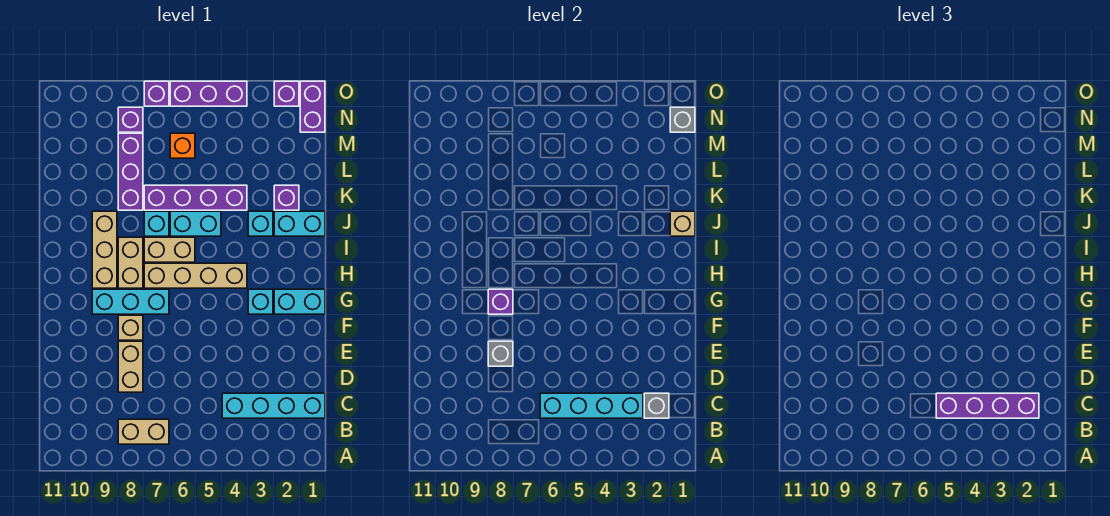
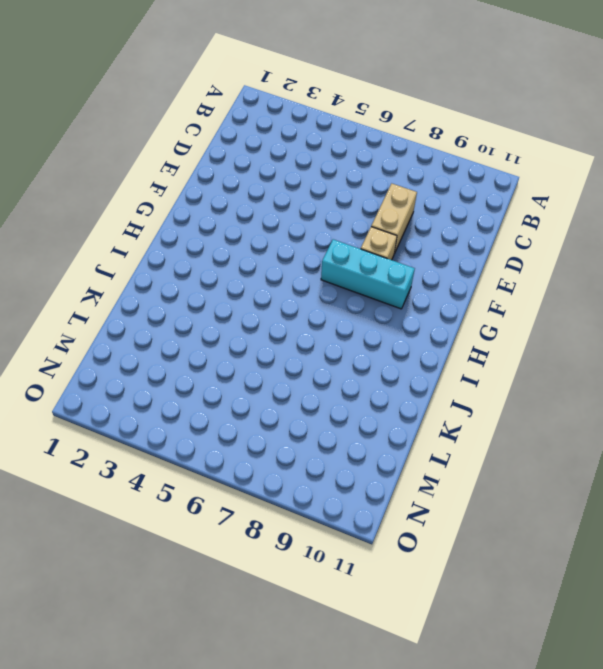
none -> tan brick B7:B8 level 1
none -> cyan brick C1:C4 level 1
none -> cyan brick G1:G2 level 1
none -> cyan brick G3 level 1

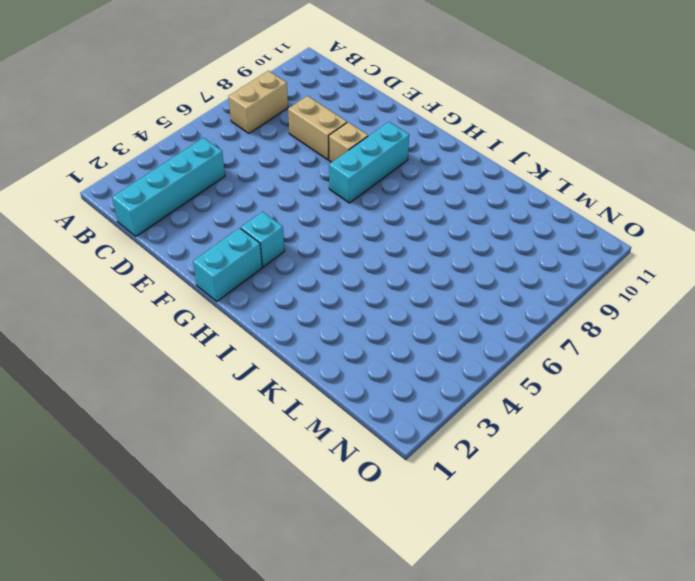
none -> tan brick H4:H7 level 1
none -> tan brick H8:I8 level 1
none -> tan brick H9:J9 level 1
none -> tan brick I6:I7 level 1

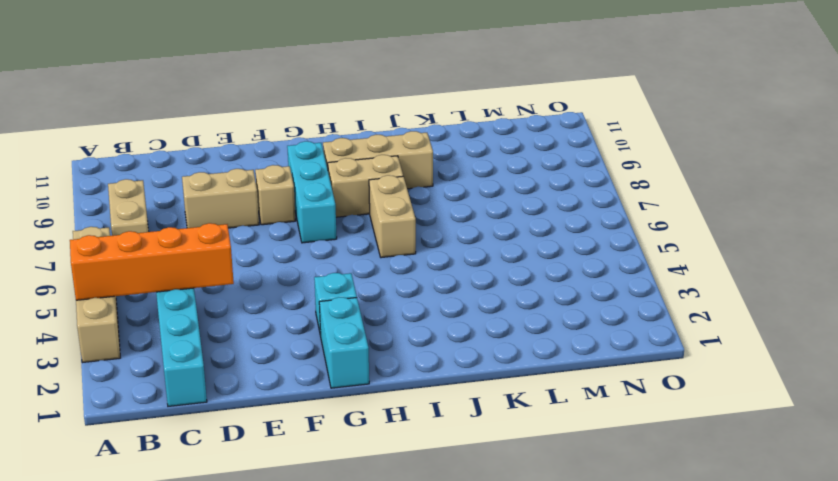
tan brick A3:A6 level 1 -> tan brick H4:H7 level 1
orange brick A4:D4 level 2 -> cyan brick C3:C6 level 2
none -> cyan brick J1:J2 level 1
none -> cyan brick J3 level 1
none -> cyan brick J5:J6 level 1
none -> cyan brick J7 level 1

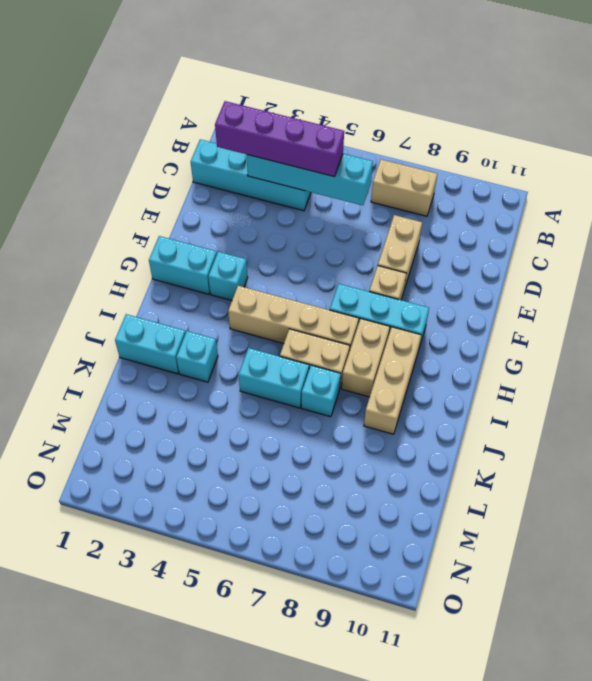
none -> purple brick K2 level 1
none -> purple brick K4:K7 level 1
none -> purple brick K8:M8 level 1
none -> orange brick M6 level 1

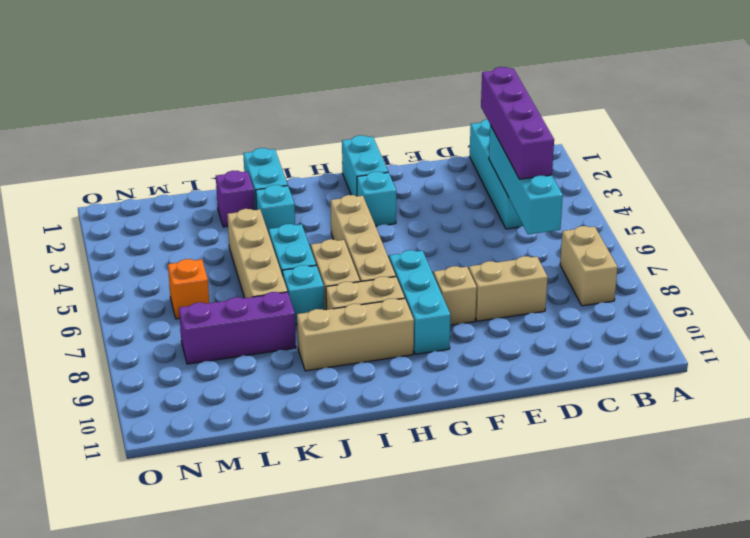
tan brick K4:K7 level 1 -> purple brick K4:K7 level 1
none -> purple brick N1:O1 level 1
none -> purple brick N8 level 1
none -> purple brick O2 level 1
none -> purple brick O4:O6 level 1

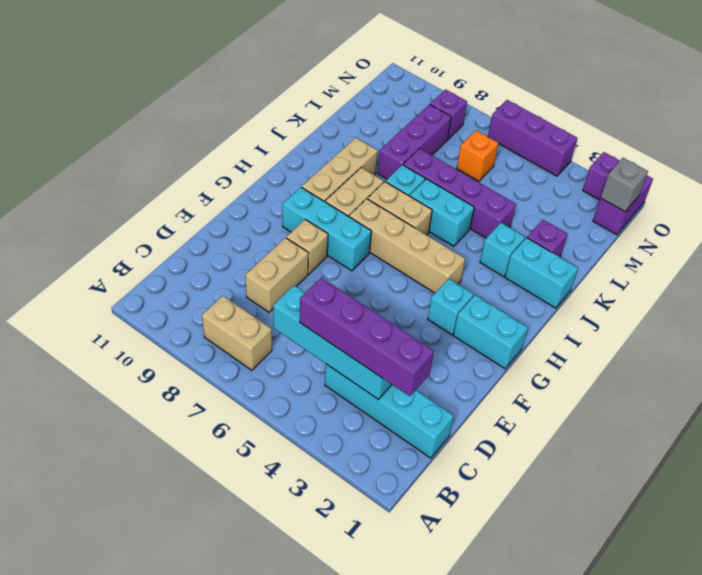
none -> purple brick O7 level 1
none -> grey brick C2 level 2
none -> grey brick E8 level 2
none -> purple brick G8 level 2

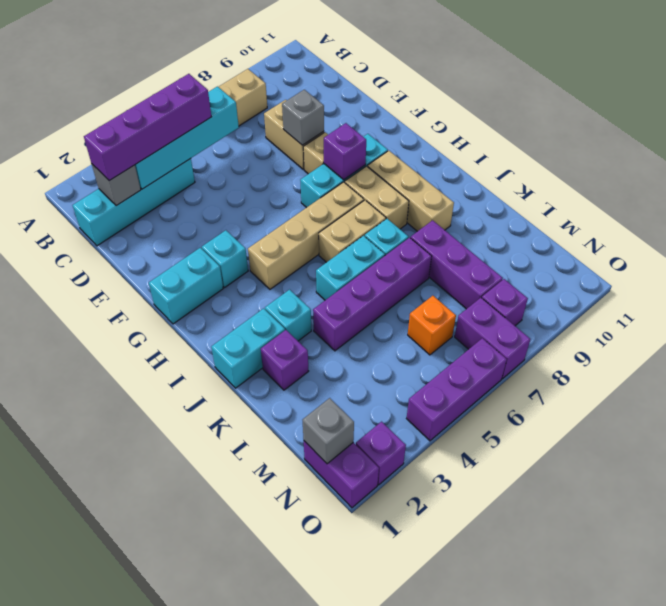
purple brick N7:O7 level 1 -> purple brick O7 level 1
none -> tan brick J1 level 2

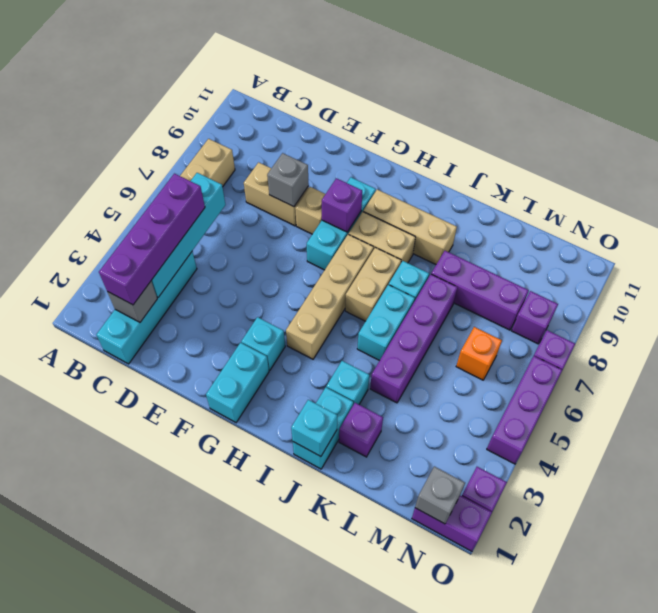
cyan brick J1 level 2 -> tan brick J1 level 2

